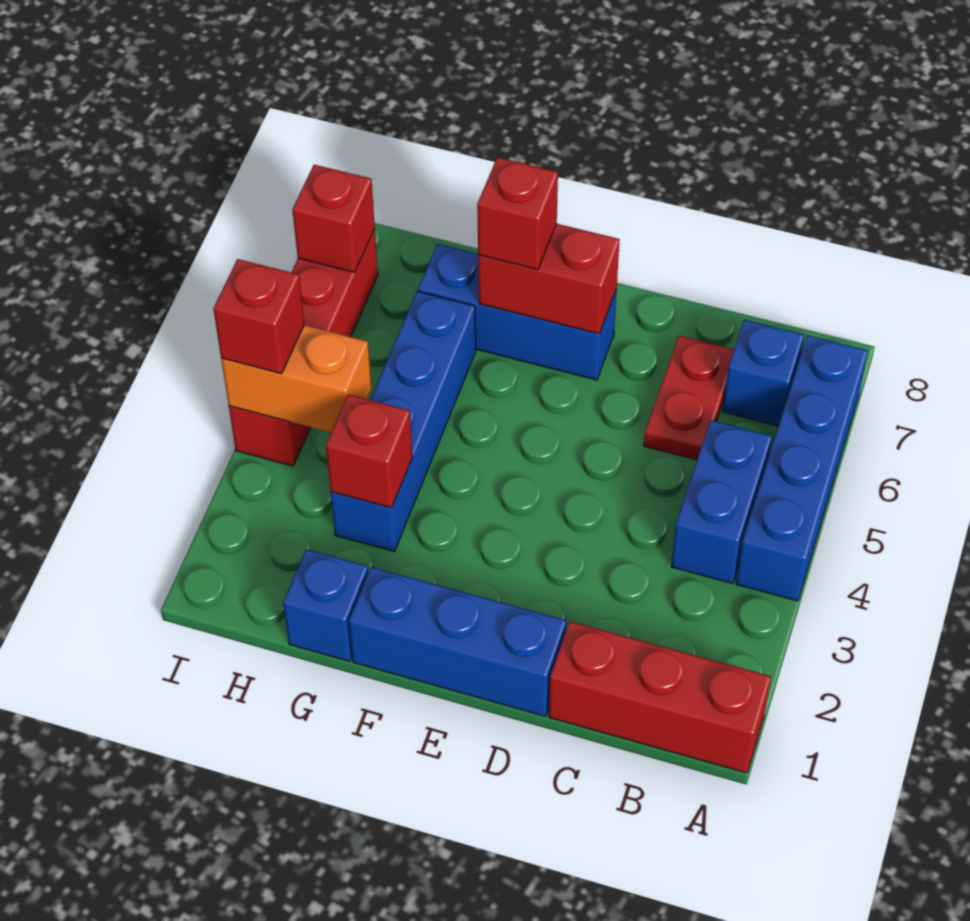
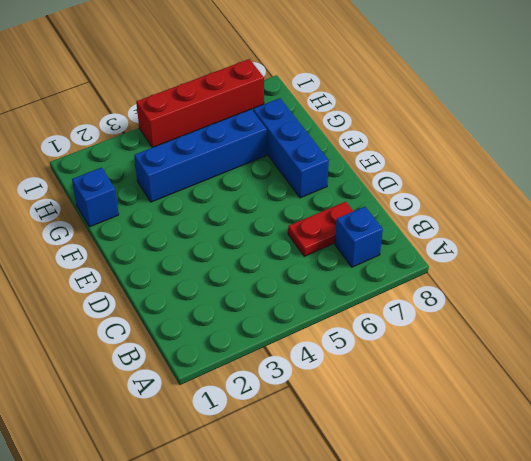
none -> red brick A1:C1 level 1
none -> blue brick A4:A7 level 1
none -> blue brick B4:B5 level 1

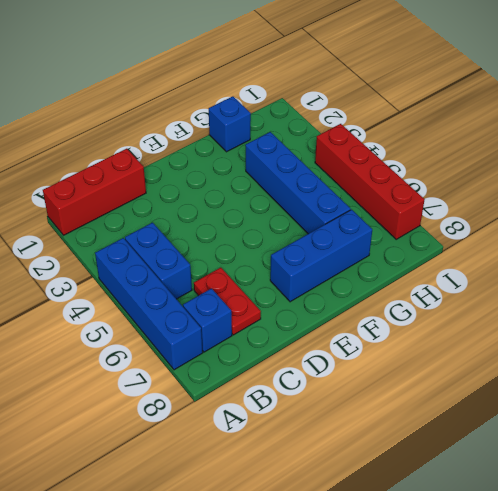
none -> blue brick D1:F1 level 1
none -> red brick E7:F7 level 2
none -> red brick G3 level 2

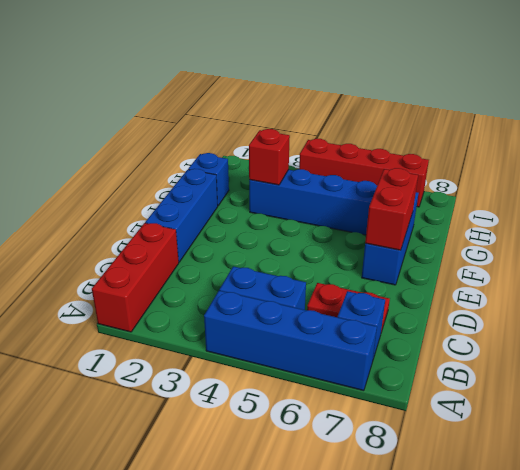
none -> orange brick H4:I4 level 2
none -> red brick I7 level 2
none -> red brick F7 level 3

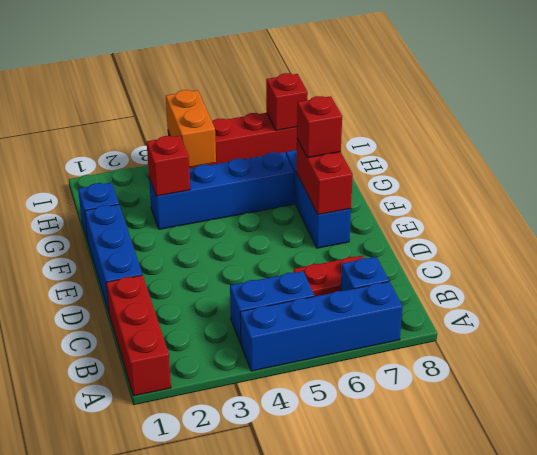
none -> red brick I4 level 3

